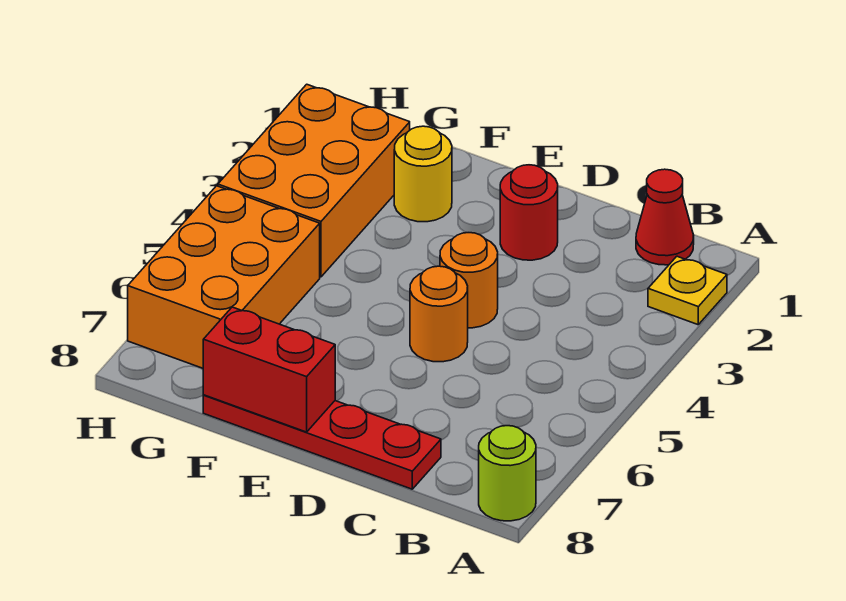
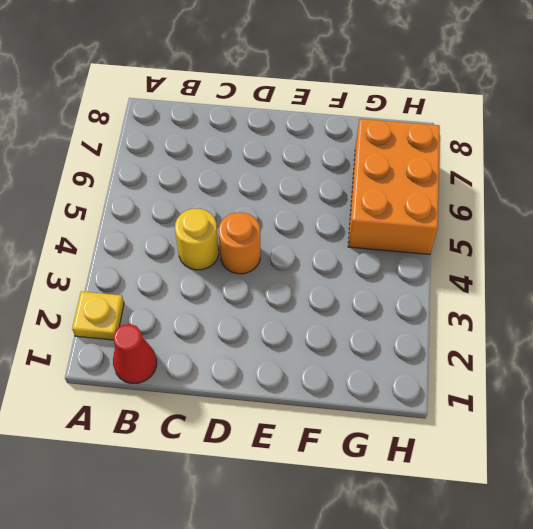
yellow round brick C4 level 1 -> yellow round brick F2 level 1
none -> lime round brick A8 level 1
none -> red plate C8:F8 level 1

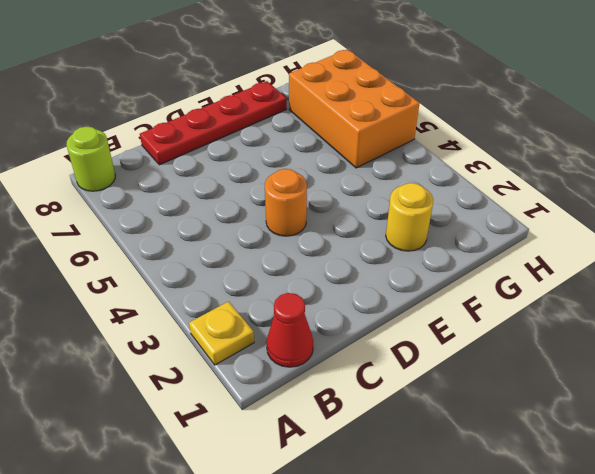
none -> red round brick D2 level 1
none -> orange round brick D5 level 1

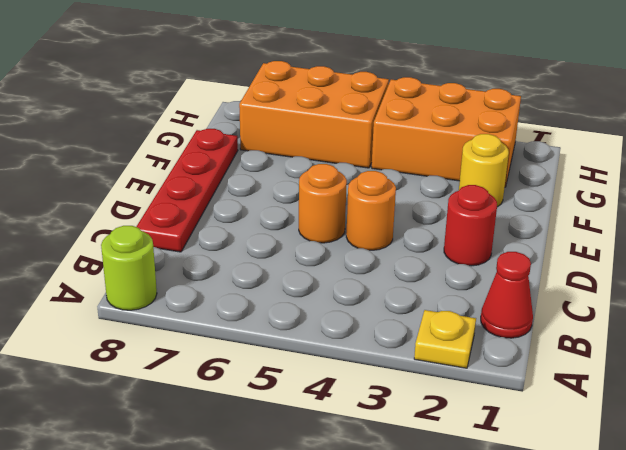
none -> red brick E8:F8 level 2

